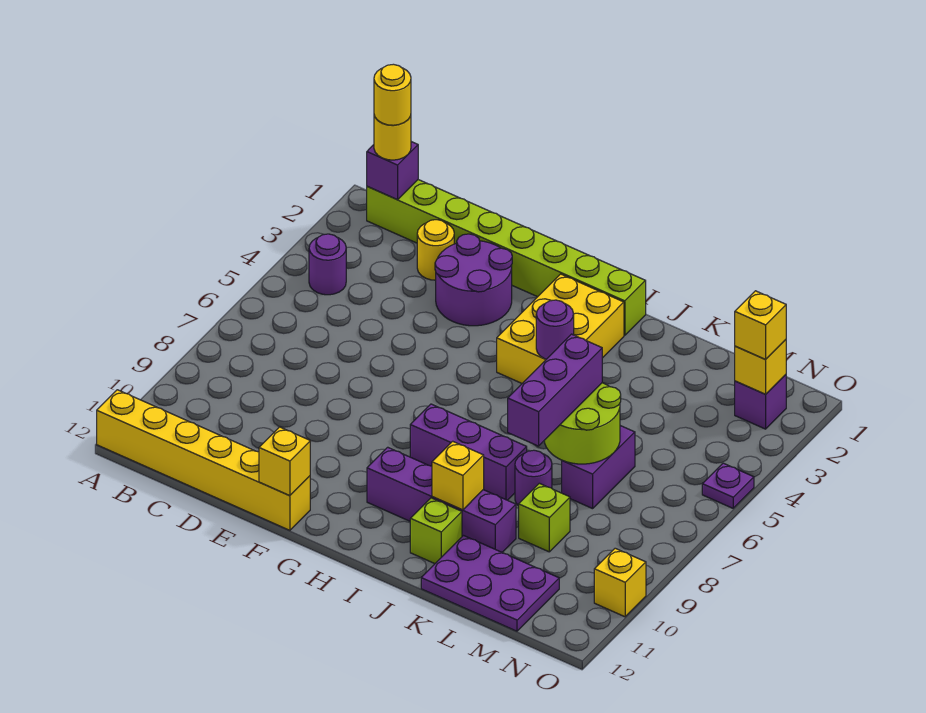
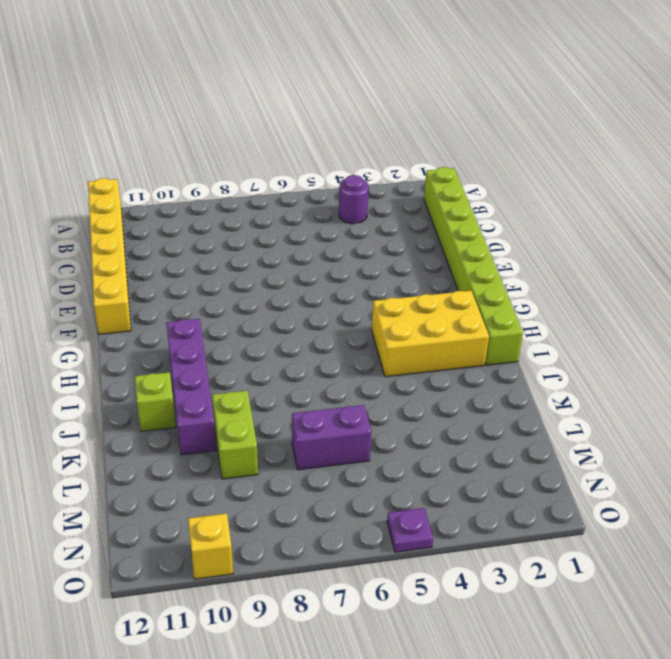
lime brick K9:L9 level 1 -> lime brick L9 level 1
none -> yellow round brick D2 level 1
none -> purple round brick E2:F3 level 1
none -> purple brick H8:J8 level 1

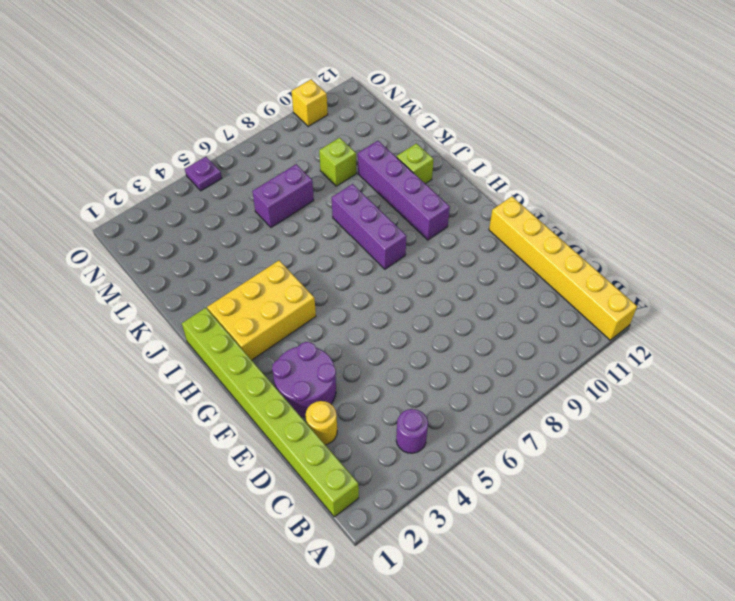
none -> purple round brick K8 level 1
none -> purple plate K11:M12 level 1
none -> purple brick N2 level 1

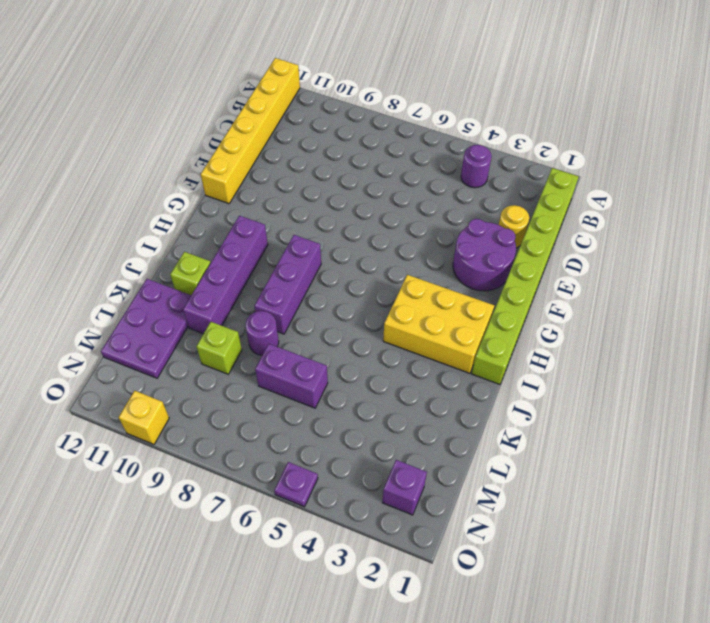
none -> purple brick B1 level 2
none -> yellow brick F12 level 2
none -> purple round brick I4 level 2

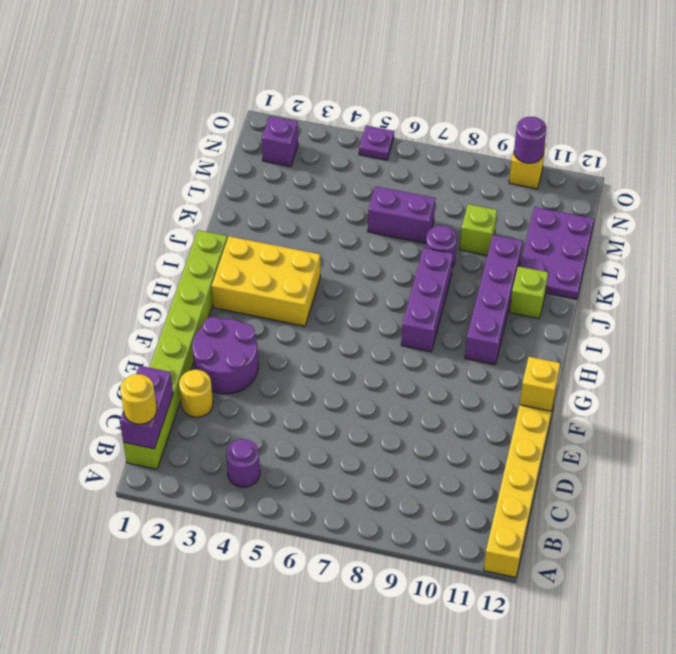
purple brick B1:C1 level 2 -> purple brick B1 level 2
purple round brick O10 level 2 -> purple round brick I4 level 2
none -> yellow brick J10 level 2
none -> lime round brick K6:L7 level 2
none -> yellow brick N2 level 2

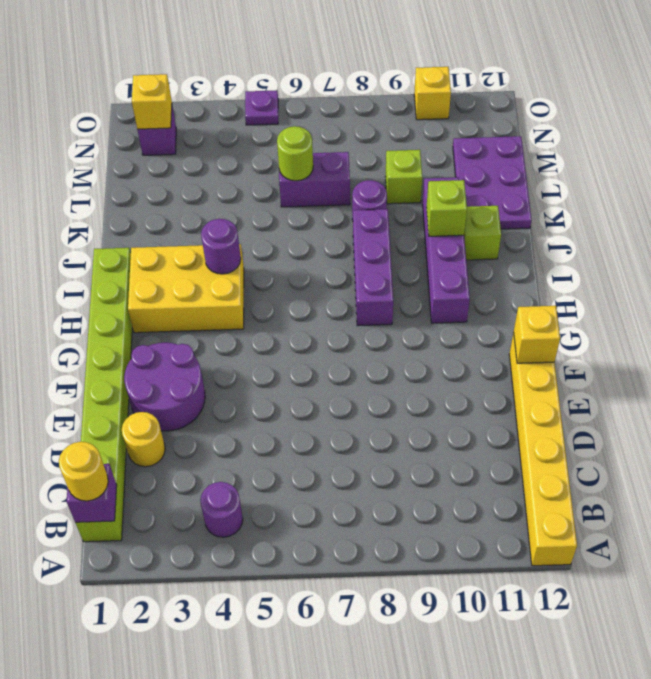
lime brick J10 level 2 -> yellow brick J10 level 2
lime round brick L6 level 2 -> lime round brick K6:L7 level 2
none -> purple brick K6:K8 level 3
none -> yellow brick N2 level 3
none -> yellow round brick B1 level 4

